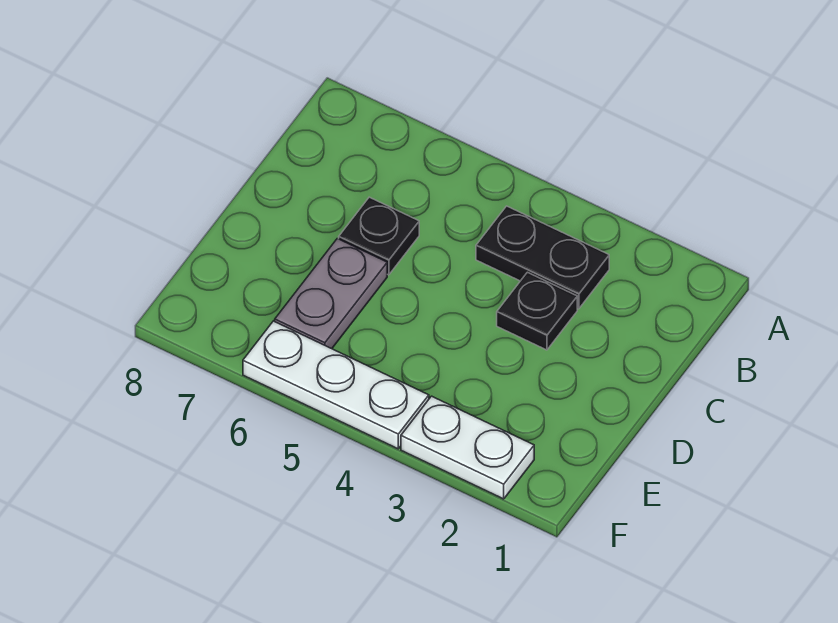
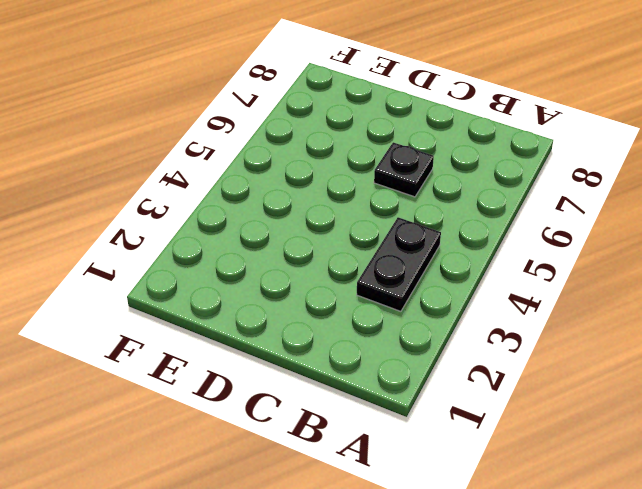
none -> black plate C3 level 1
none -> grey plate D6:E6 level 1

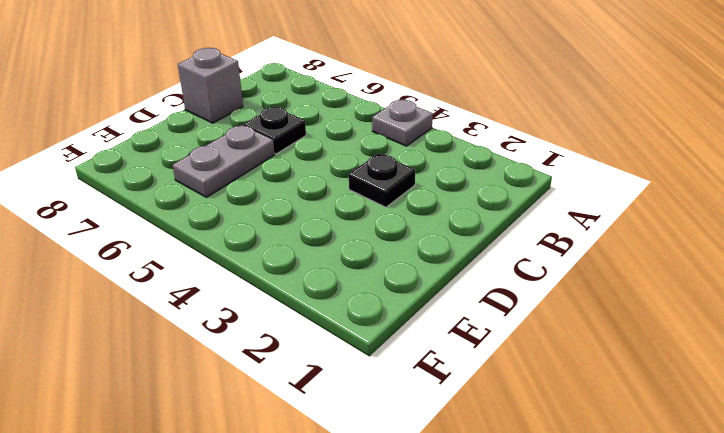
grey plate A4 level 1 -> none
grey brick C8 level 1 -> none
none -> black plate B3:B4 level 1
none -> white plate F2:F3 level 1

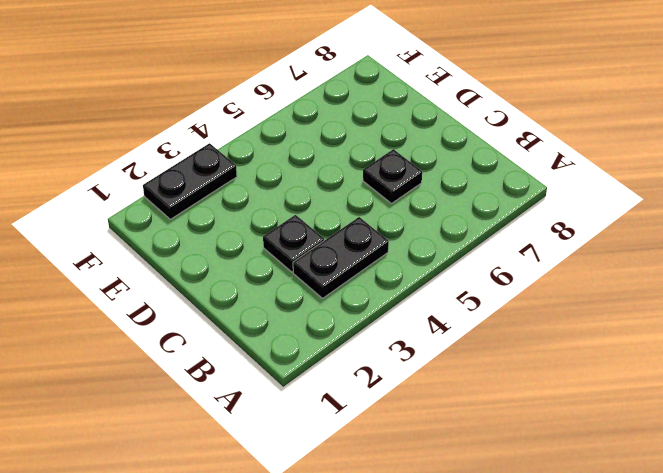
black plate F2:F3 level 1 -> white plate F2:F3 level 1
none -> grey plate D6:E6 level 1
none -> white plate F4:F6 level 1

